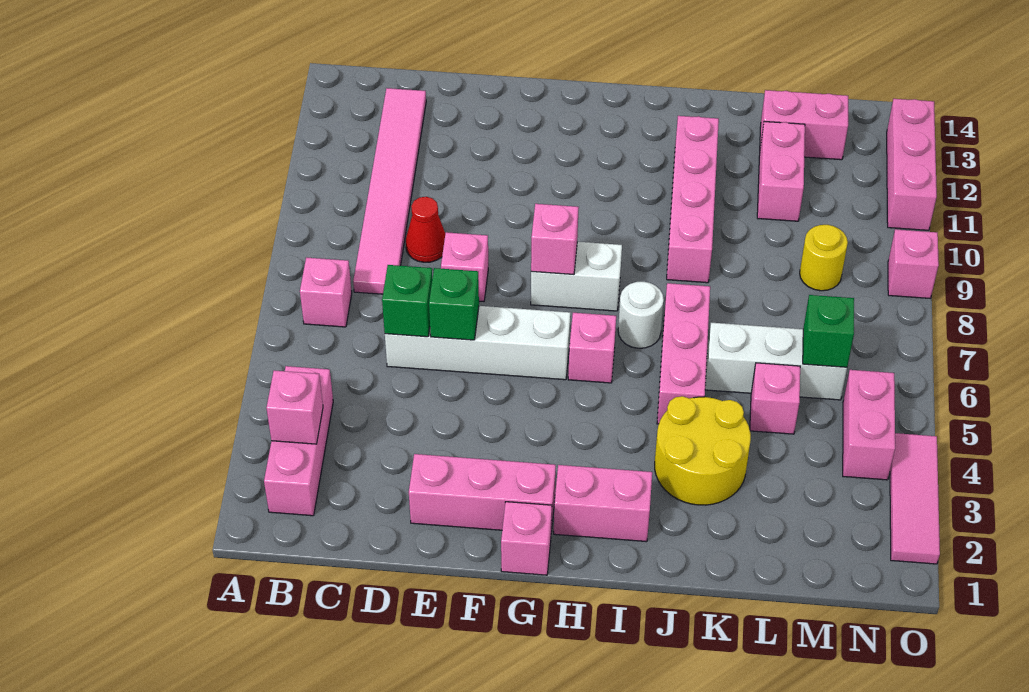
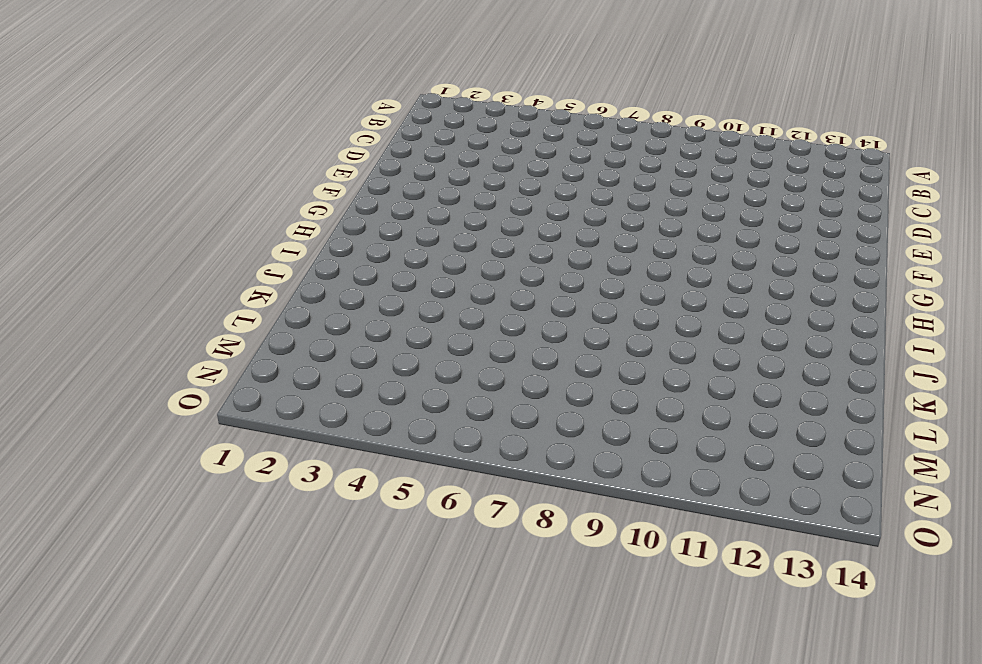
none -> pink brick B2:B4 level 1
none -> pink brick B7 level 1
none -> pink tile C8:C13 level 1

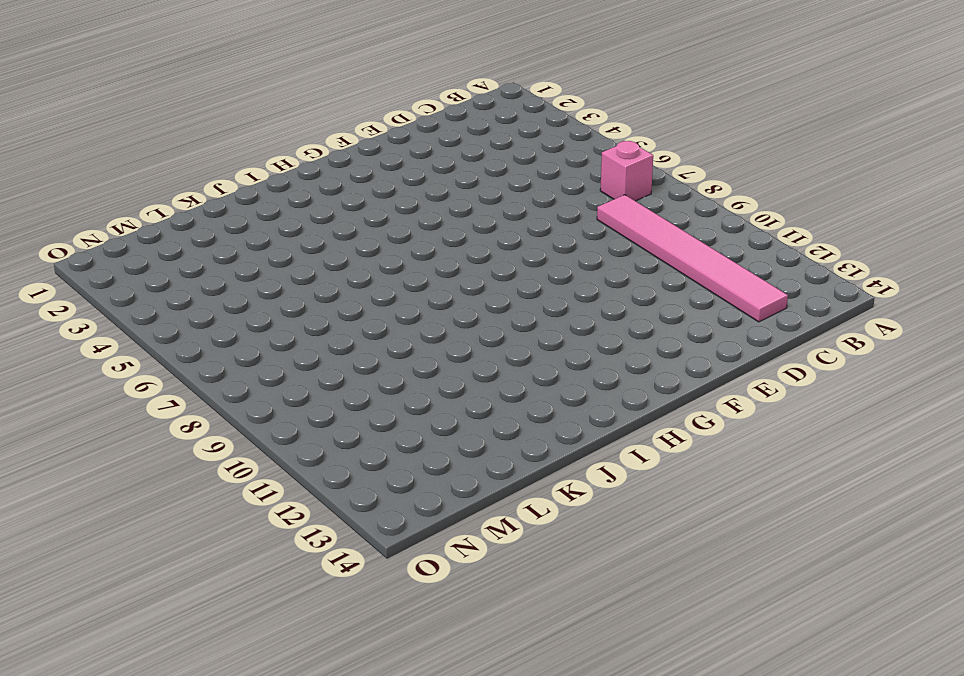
none -> pink brick B2:B4 level 1
none -> white brick D6:G6 level 1
none -> red cone D9 level 1

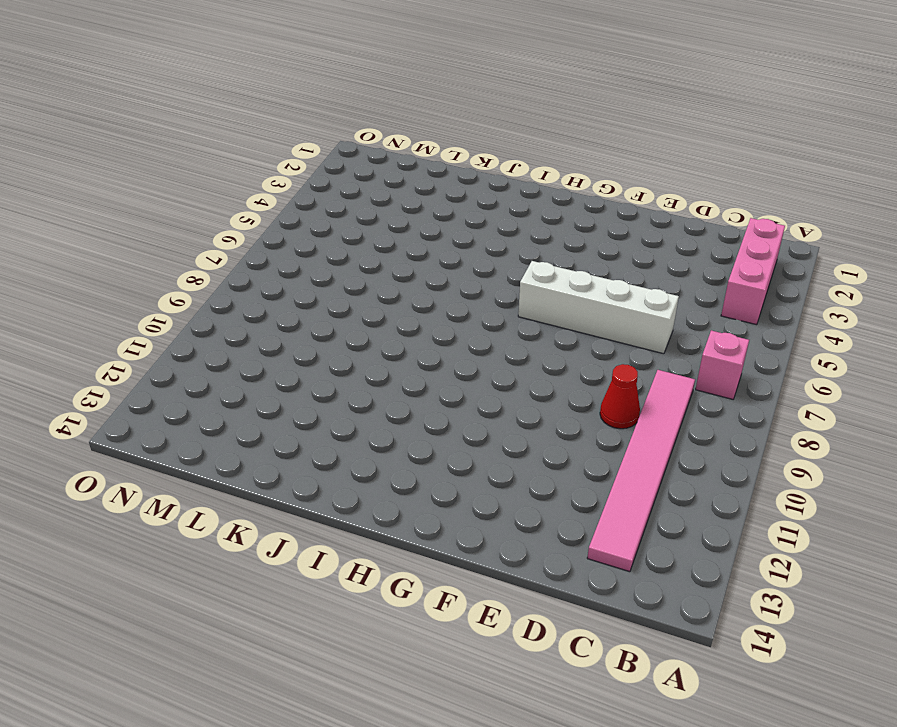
none -> pink brick E2:G2 level 1
none -> pink brick E8 level 1
none -> pink brick G1 level 1

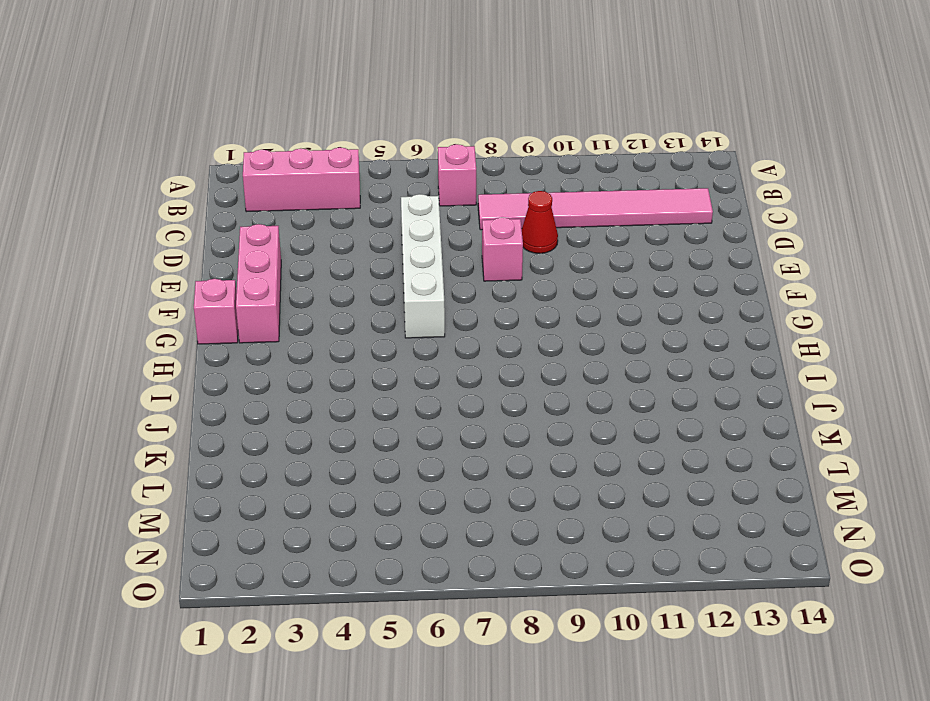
none -> white brick G8:H8 level 1
none -> pink brick H2:I2 level 1
none -> pink brick H6 level 1

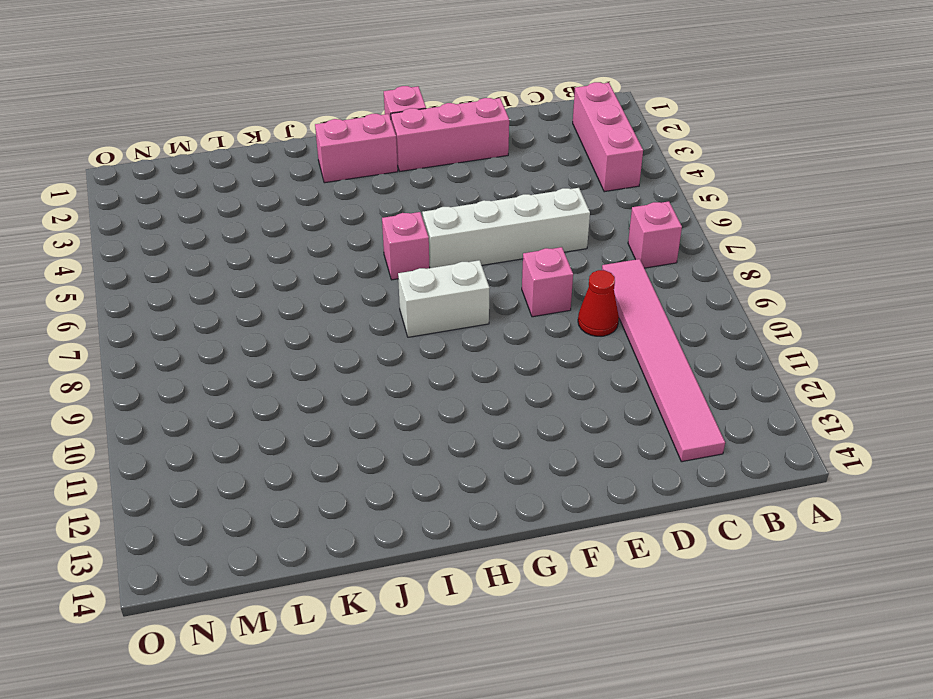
none -> white round brick I7 level 1
none -> yellow round brick J3:K4 level 1
none -> pink brick J5:J7 level 1

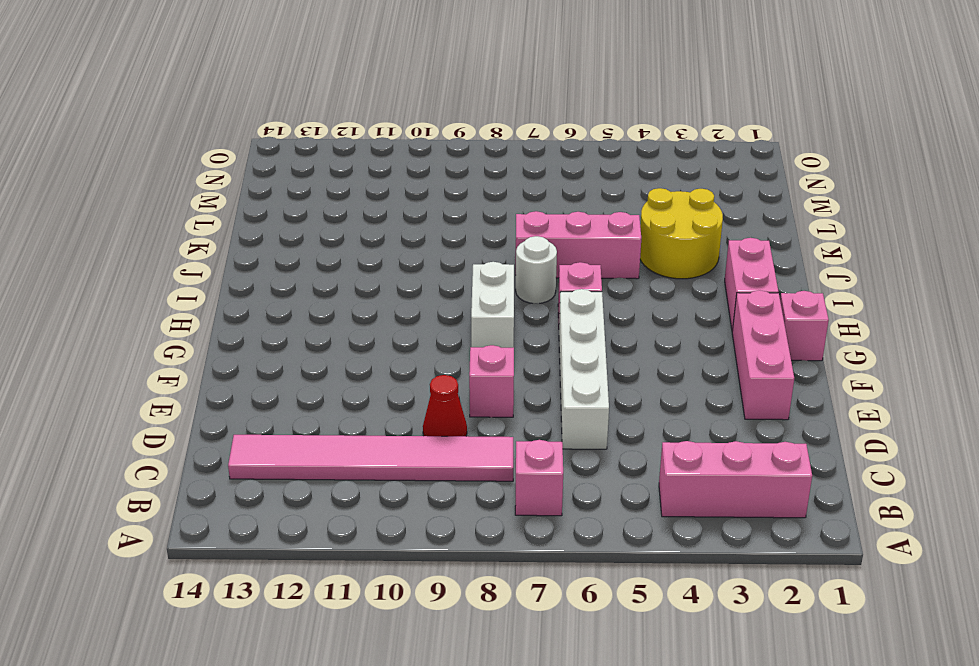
none -> pink brick J9:J12 level 1
none -> white brick K6:M6 level 1
none -> pink brick L5 level 1

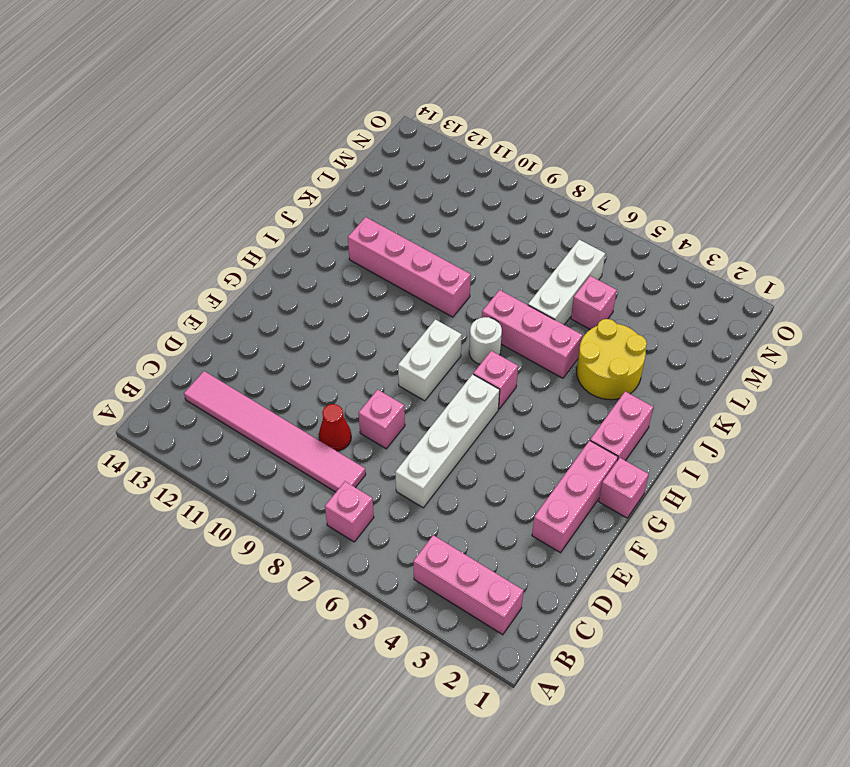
none -> pink brick L11:L12 level 1
none -> pink brick L13:M13 level 1
none -> yellow round brick M9 level 1

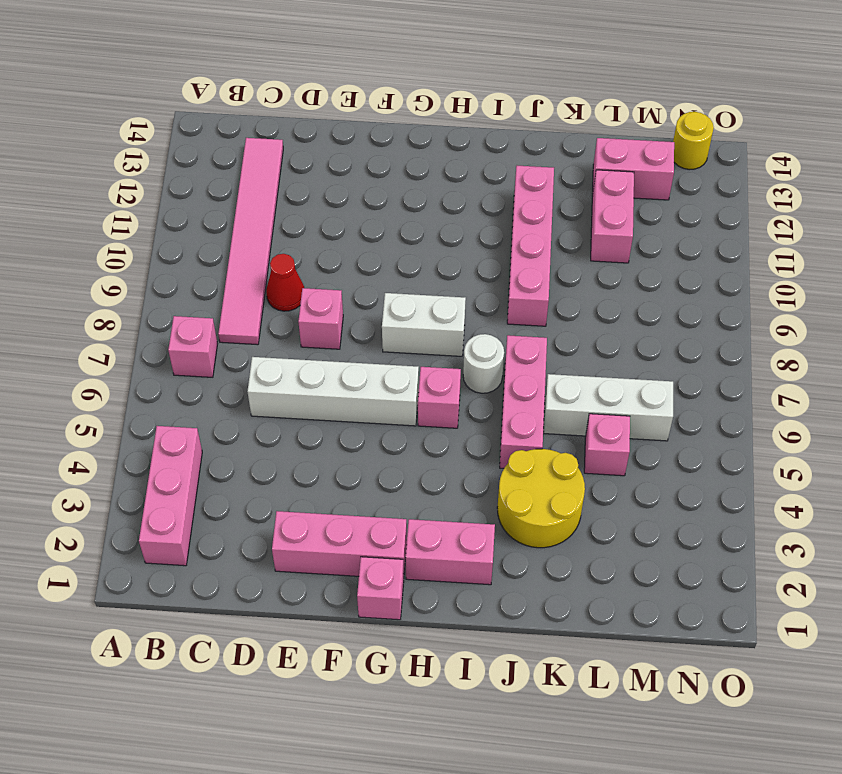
yellow round brick N14 level 1 -> yellow round brick M9 level 1
none -> pink brick N4:N5 level 1
none -> pink tile O2:O4 level 1
none -> pink brick O9 level 1

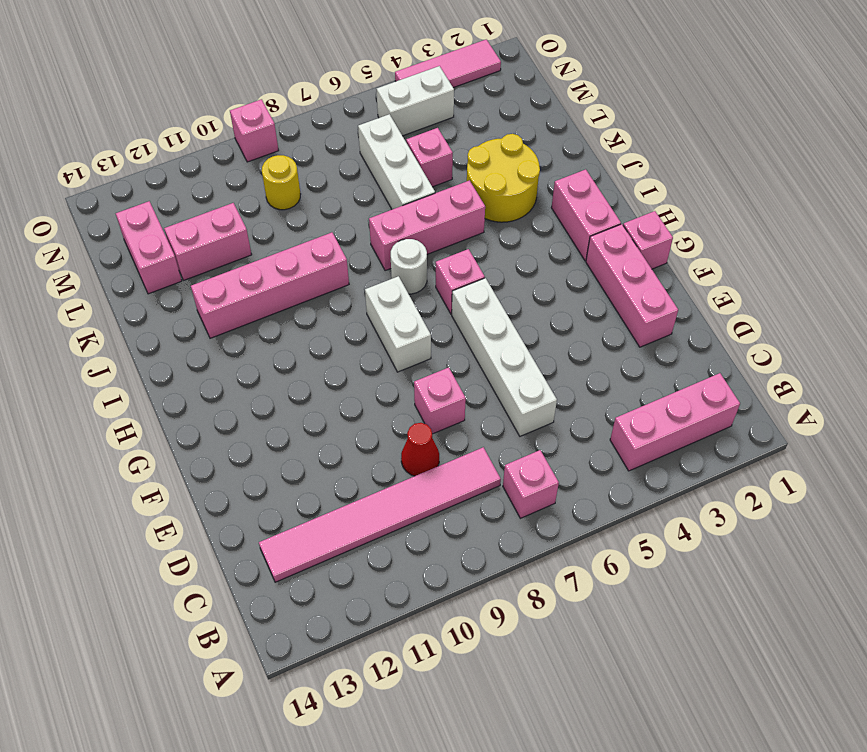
white brick N4:N5 level 1 -> pink brick N4:N5 level 1
none -> pink brick O11:O13 level 1
none -> pink brick B3 level 2
none -> green brick D6 level 2

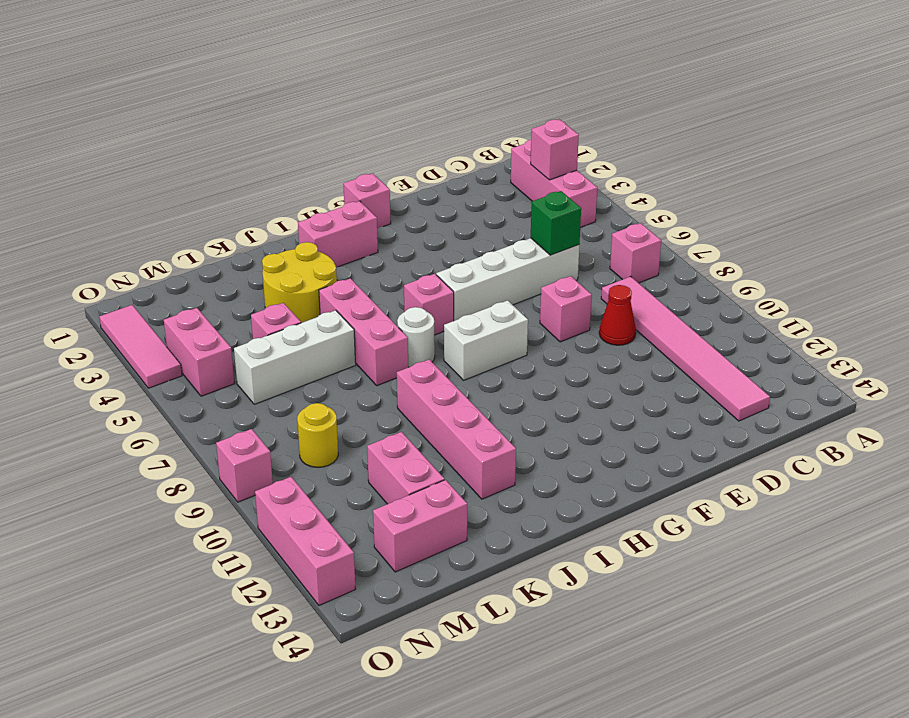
none -> pink brick E2:G2 level 1
none -> green brick E6 level 2
none -> pink brick G8 level 2

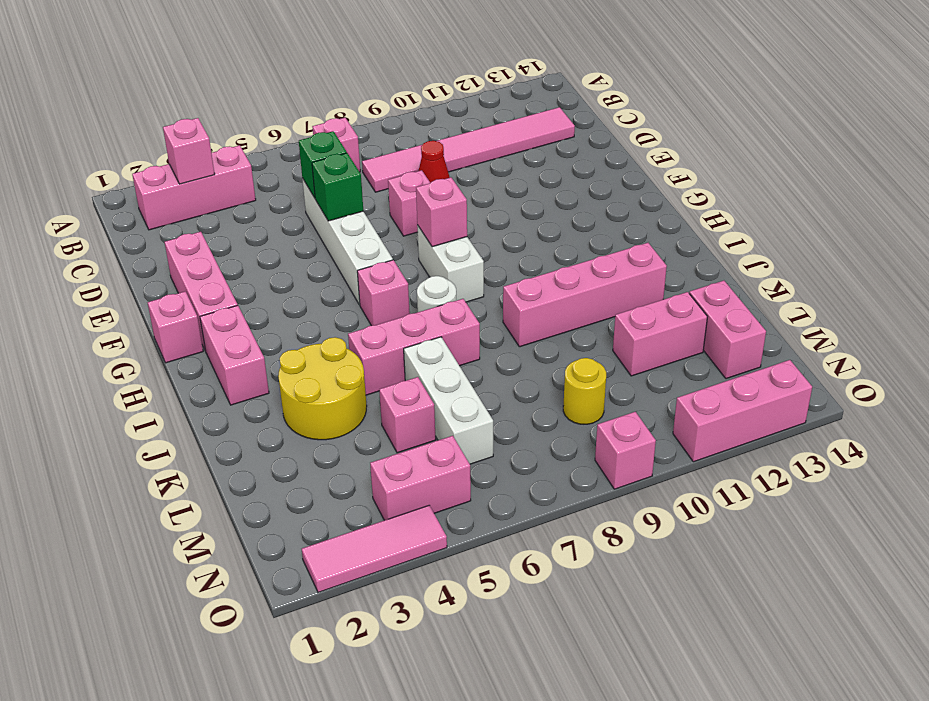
none -> green brick M6 level 2

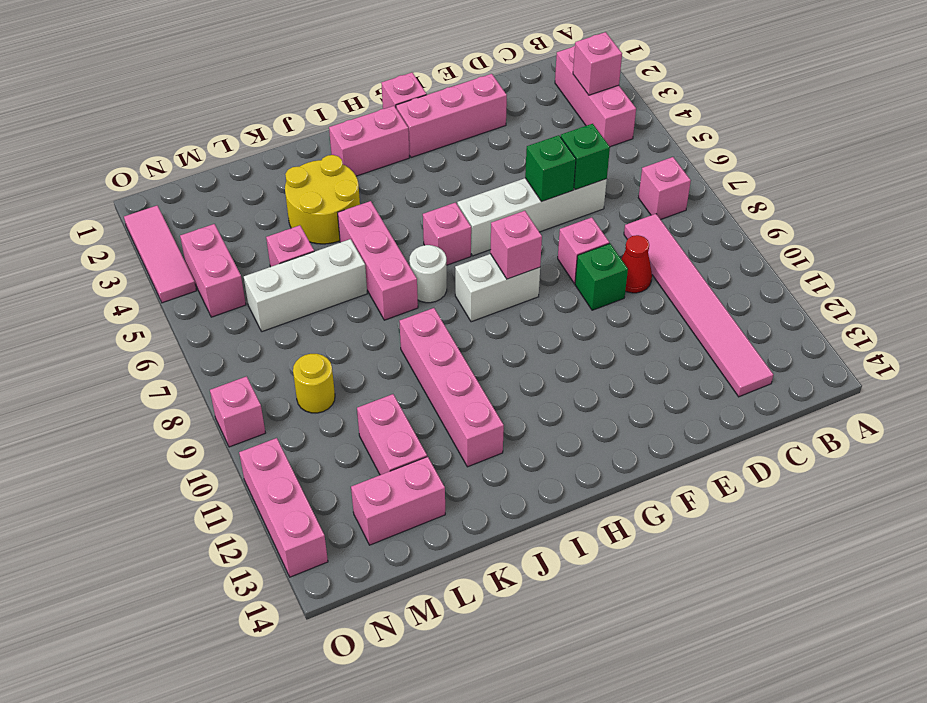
green brick E9 level 1 -> green brick M6 level 2

